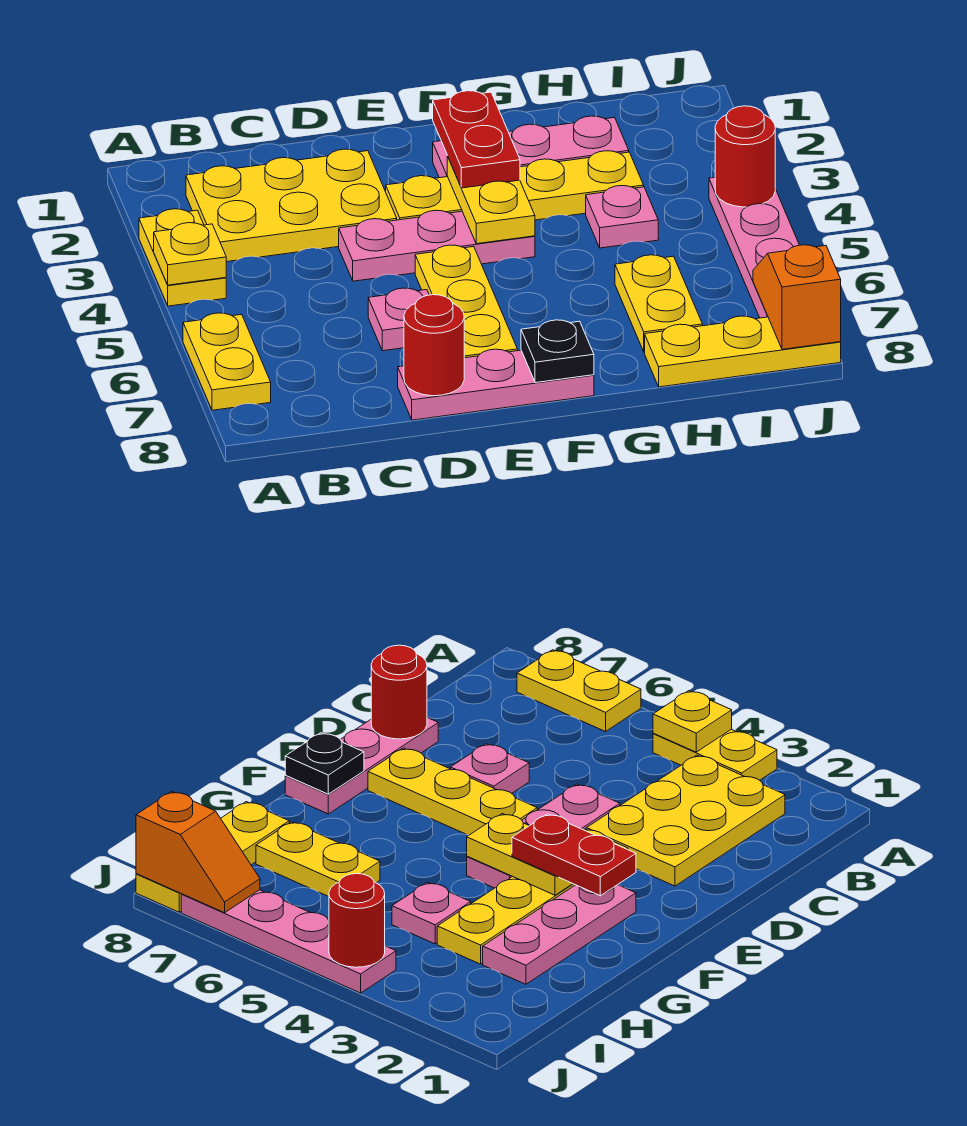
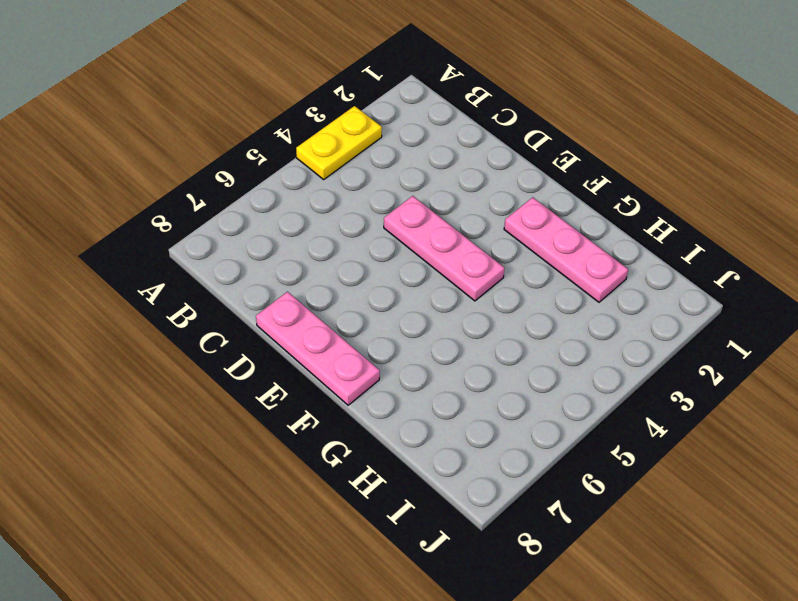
none -> yellow plate A6:A7 level 1
none -> yellow plate B2:D3 level 1
none -> pink plate D6 level 1

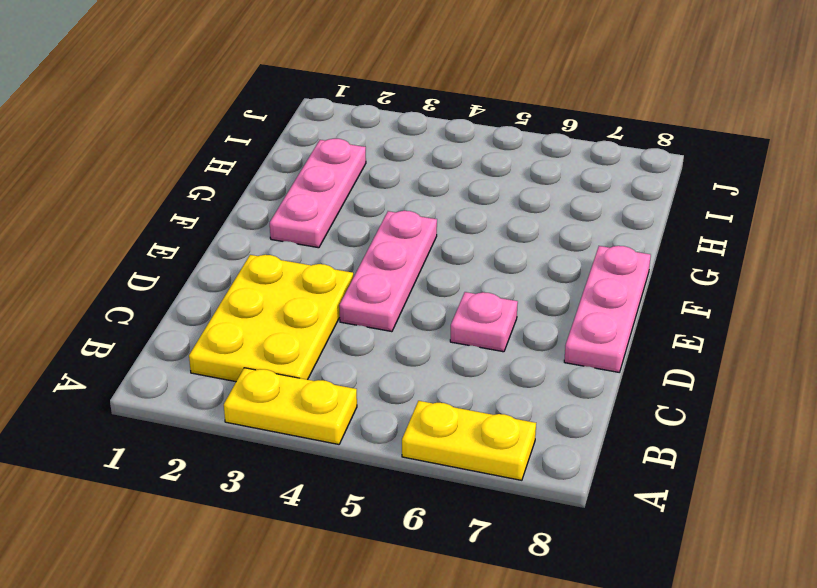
none -> yellow plate E3:H3 level 1
none -> yellow plate E5:E7 level 1
none -> pink plate H4 level 1

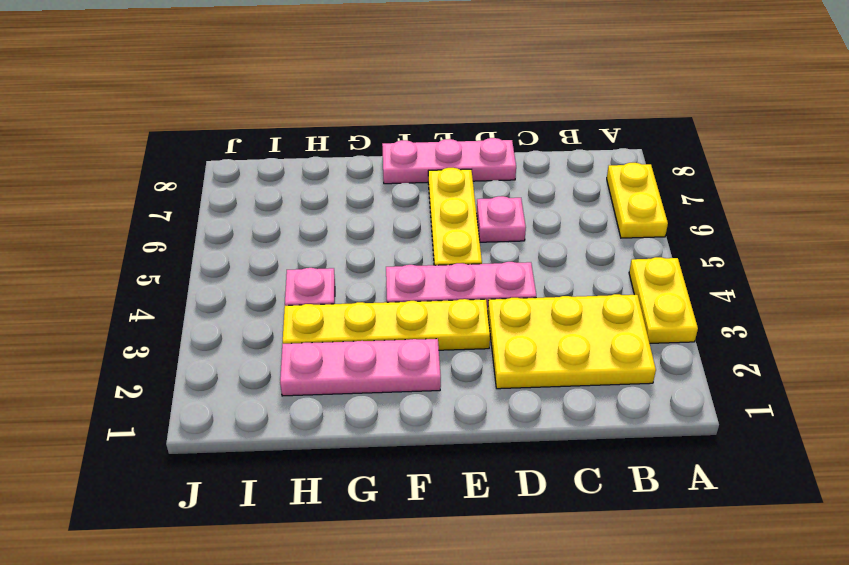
none -> yellow plate H6:H7 level 1
none -> yellow plate H8:J8 level 1
none -> pink plate J4:J7 level 1

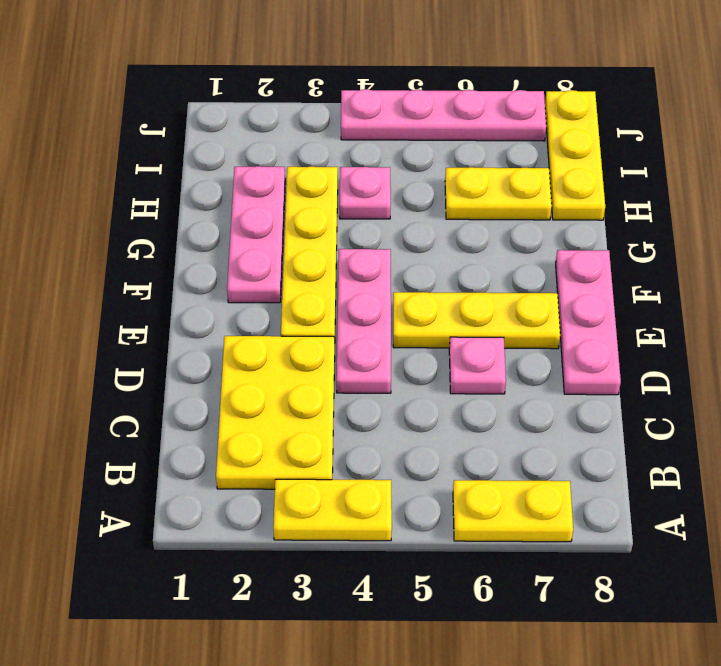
none -> yellow plate A4 level 2
none -> red round brick D8 level 2
none -> yellow plate F3:F4 level 2

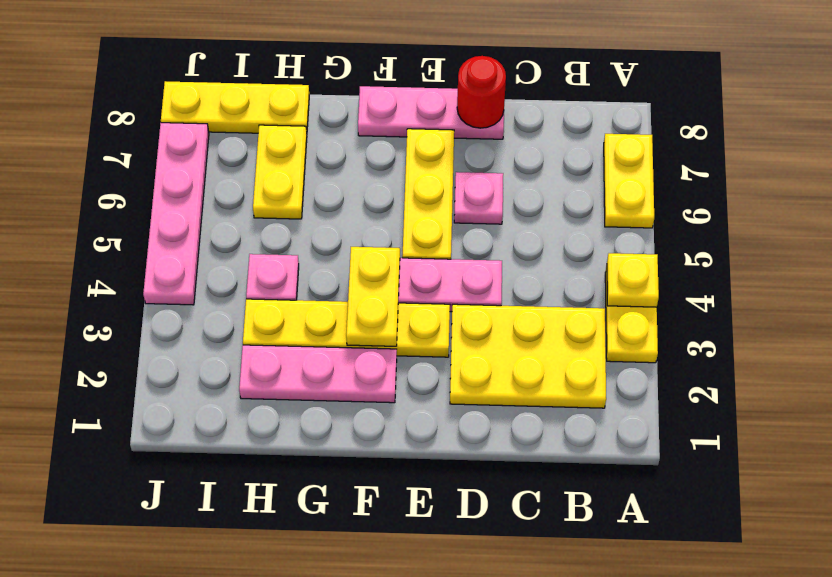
none -> black plate F8 level 2
none -> red round brick J4 level 2
none -> orange slope J7:J8 level 2 top 8

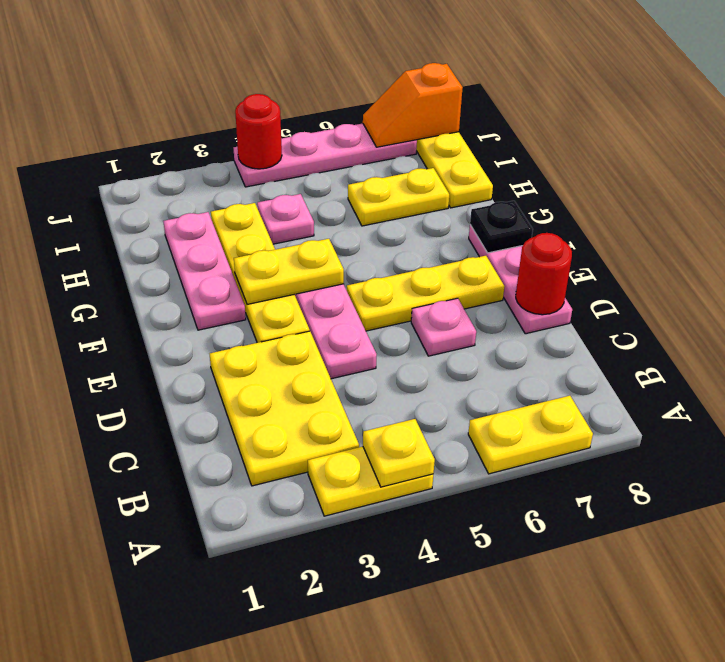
none -> red plate F2:F3 level 3

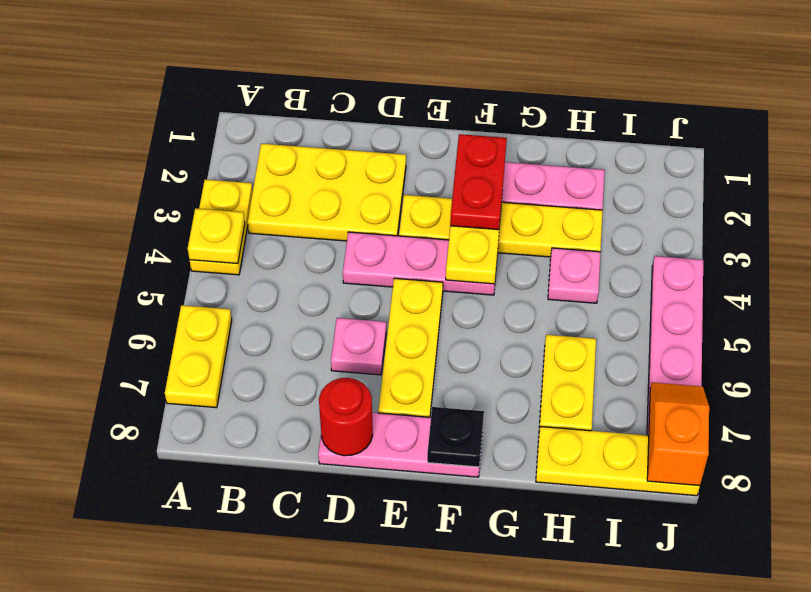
none -> red round brick J4 level 2

